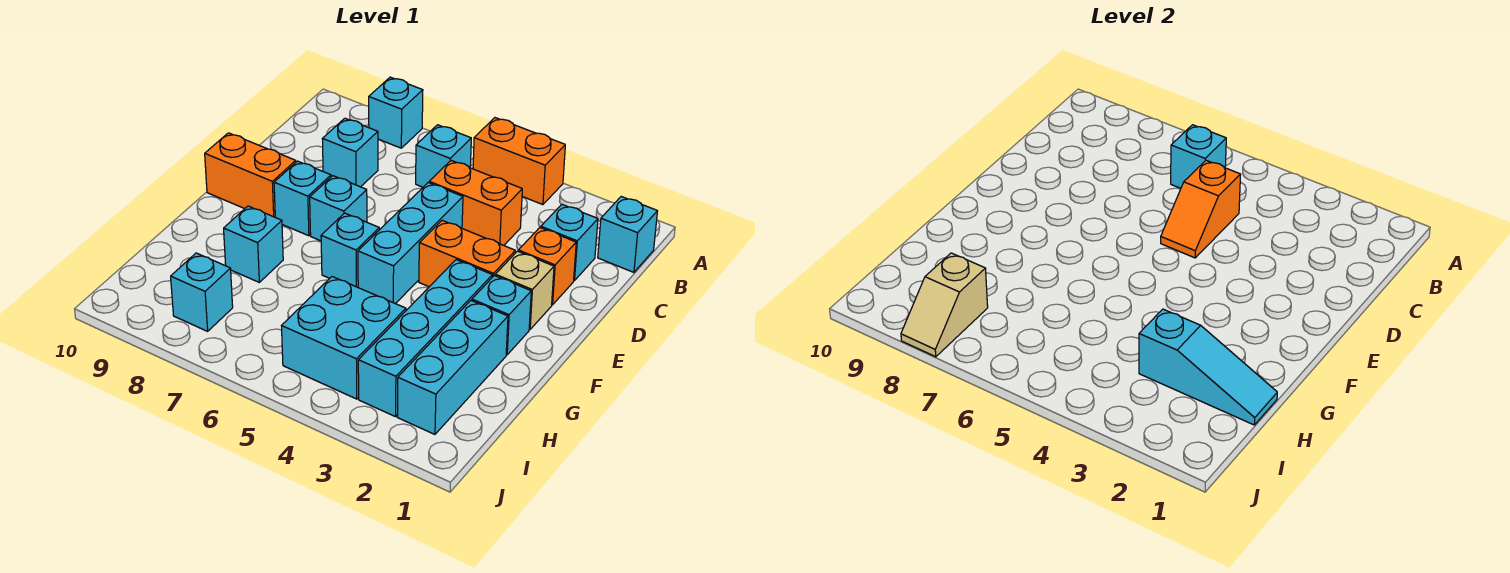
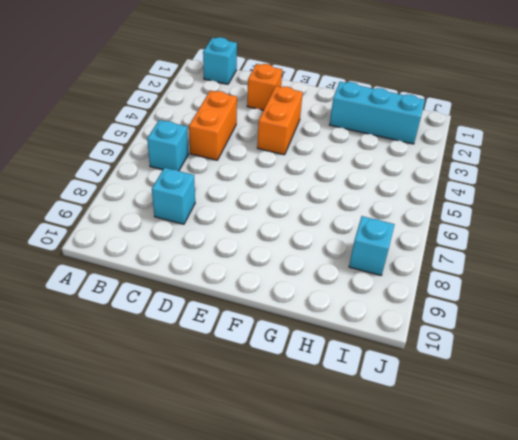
none -> orange brick A4:A5 level 1
none -> cyan brick A8 level 1
none -> cyan brick C2 level 1

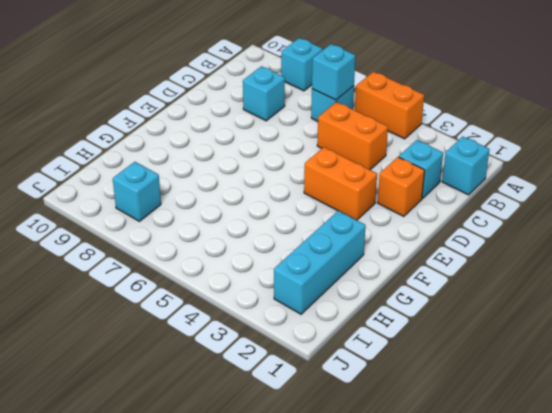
none -> cyan brick D5:F5 level 1
none -> tan brick E2 level 1
none -> cyan brick E7 level 1

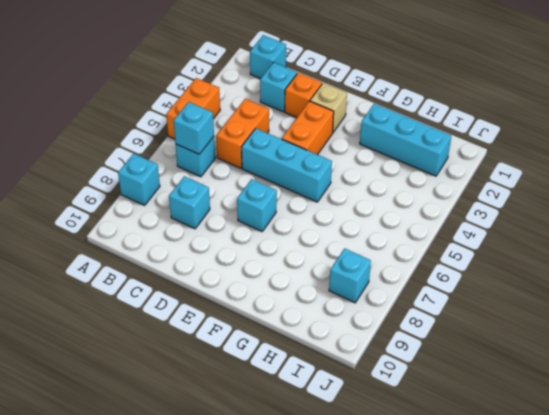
none -> cyan brick E8 level 1
none -> orange brick E9:E10 level 1
none -> cyan brick F2 level 1

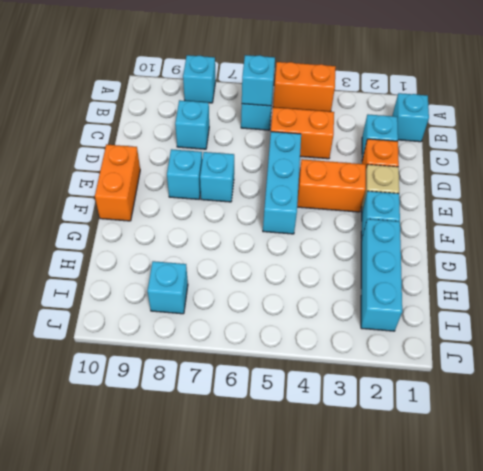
orange brick E10:F10 level 1 -> orange brick E9:E10 level 1
none -> cyan brick F3:I3 level 1
none -> cyan brick F6 level 1
none -> cyan brick G8 level 1

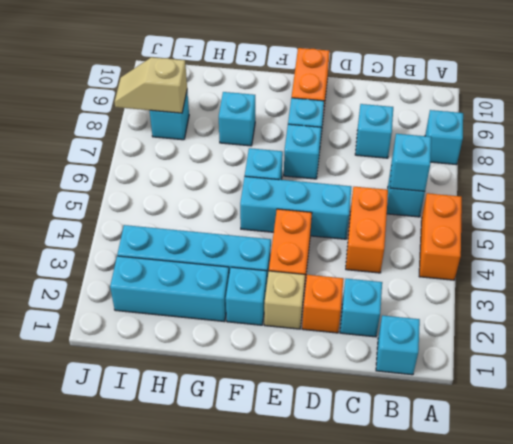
none -> cyan brick H4:I5 level 1
none -> orange slope C5:D5 level 2 top C
none -> cyan slope H1:H3 level 2 top 3

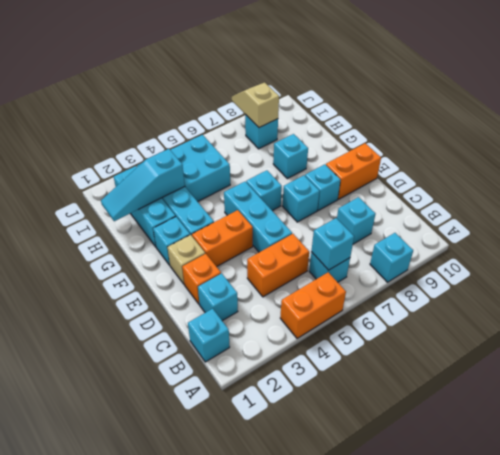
none -> orange slope C5:D5 level 2 top C

